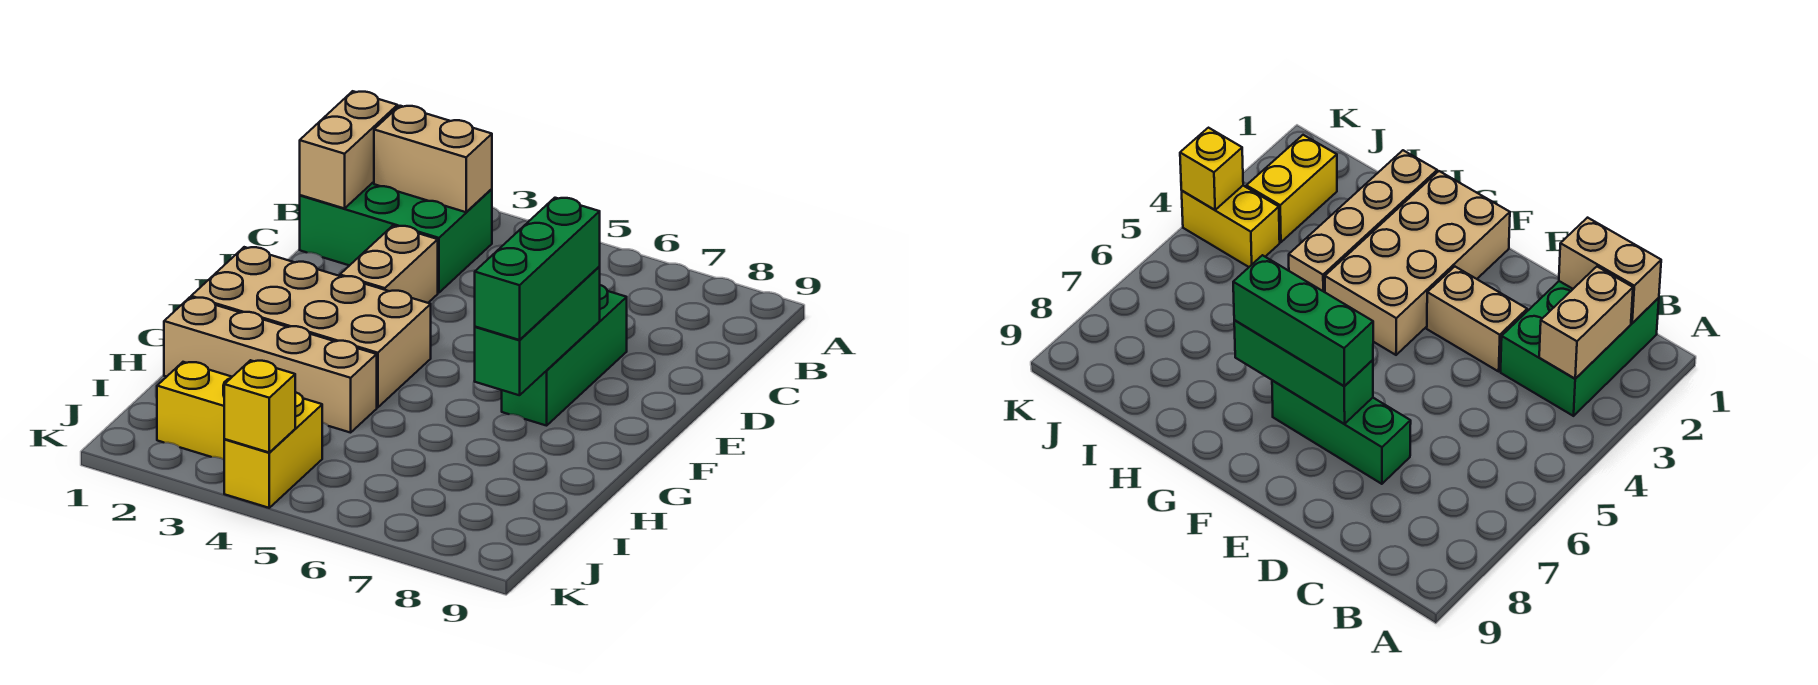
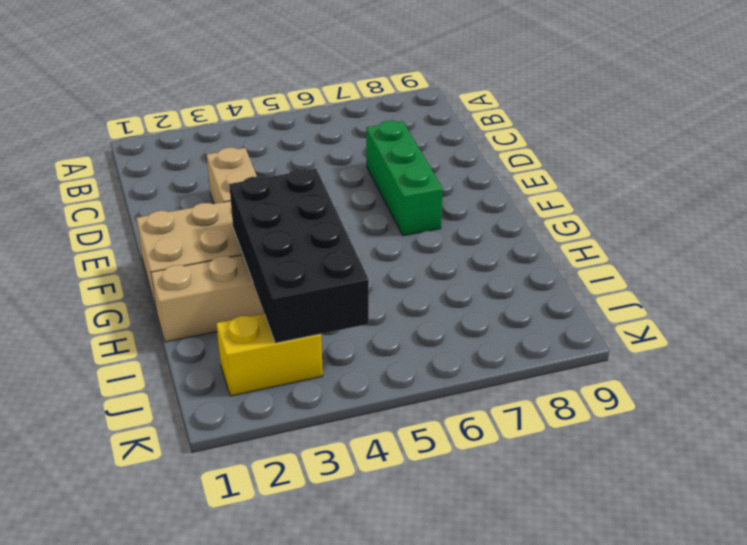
black brick G3:J4 level 2 -> none
none -> green brick B1:C3 level 1
none -> yellow brick J4:K4 level 1
none -> tan brick B1:C1 level 2

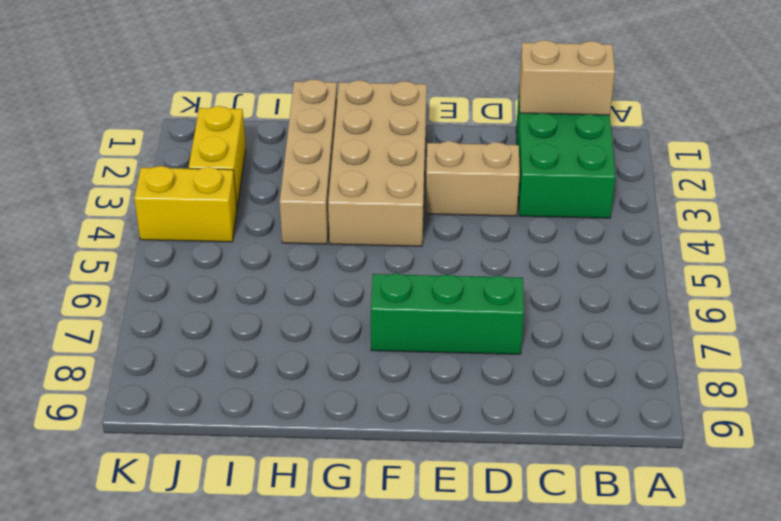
none -> tan brick B2:B3 level 2
none -> green brick E7:G7 level 2
none -> yellow brick K4 level 2

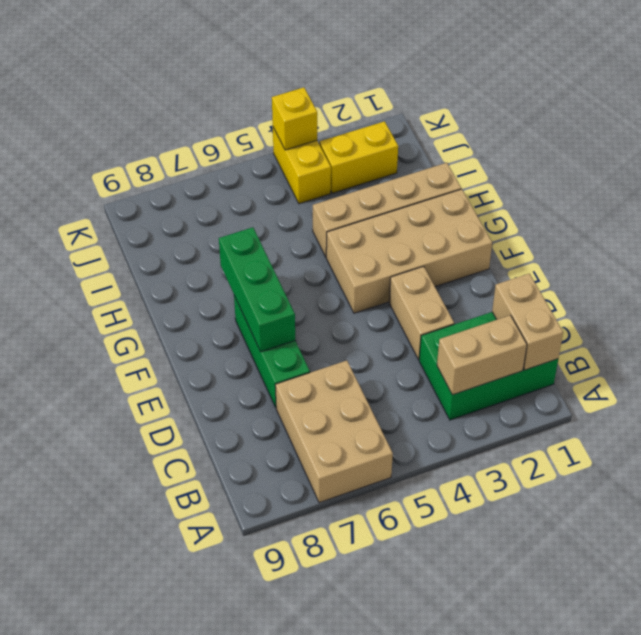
tan brick A6:C7 level 1 -> none
none -> green brick E7:G7 level 3

